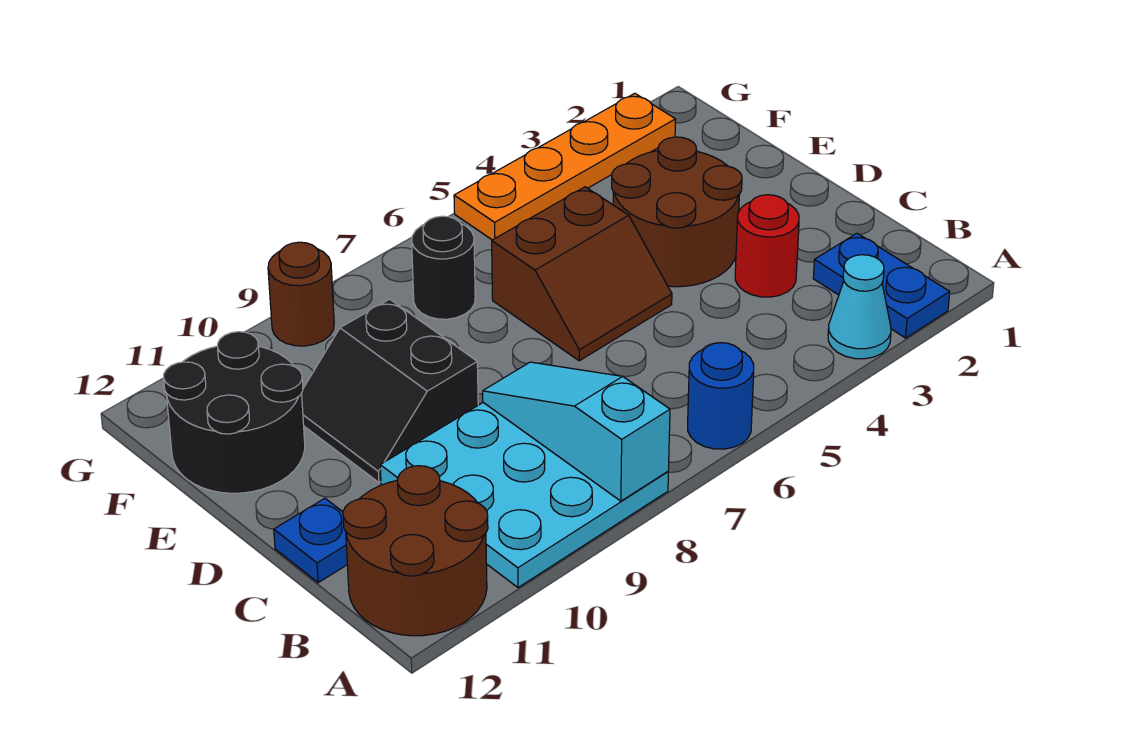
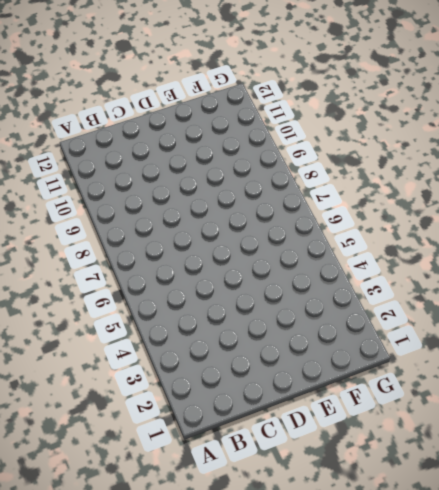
none -> blue plate A2:B2 level 1
none -> cyan cone A3 level 1
none -> blue round brick A6 level 1

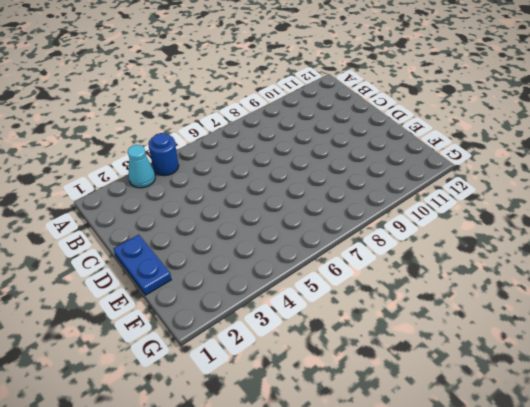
blue round brick A4 level 1 -> blue round brick A6 level 1
blue plate D1:E1 level 1 -> blue plate A2:B2 level 1
none -> cyan plate A8:C10 level 1
none -> brown round brick A11:B12 level 1
none -> red round brick C3 level 1

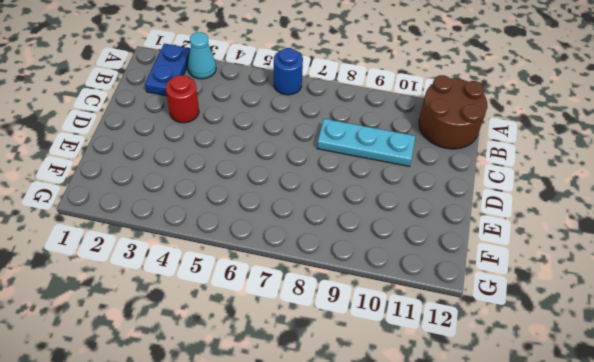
cyan plate C8:C10 level 1 -> cyan plate A8:C10 level 1
none -> blue plate C12 level 1
none -> brown round brick D3:E4 level 1
none -> brown slope D5:E6 level 1 top E

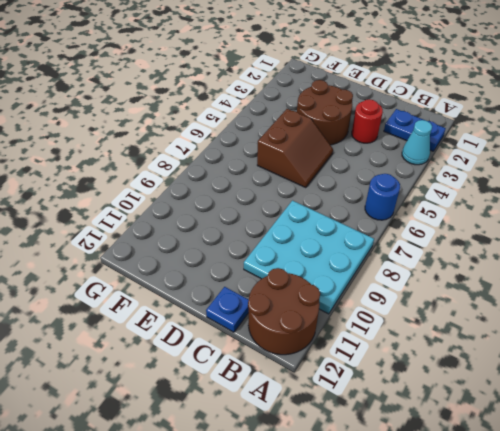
none -> black slope D9:E10 level 1 top 9
none -> black round brick E11:F12 level 1
none -> black round brick F7 level 1

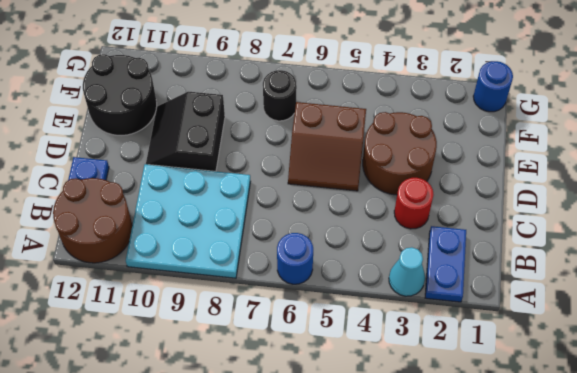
blue round brick G1 level 1 -> none
none -> orange plate G2:G5 level 1
none -> brown round brick G9 level 1
none -> cyan slope A8:C8 level 2 top A

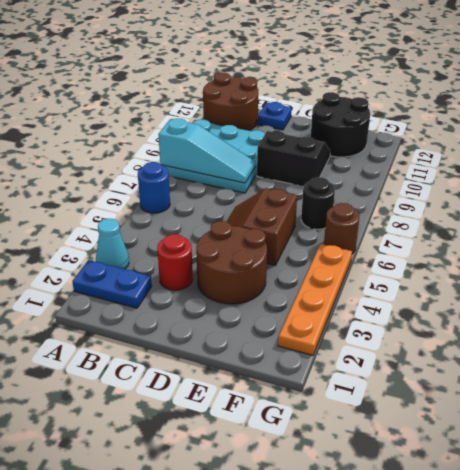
brown round brick G6 level 1 -> brown round brick G9 level 1

